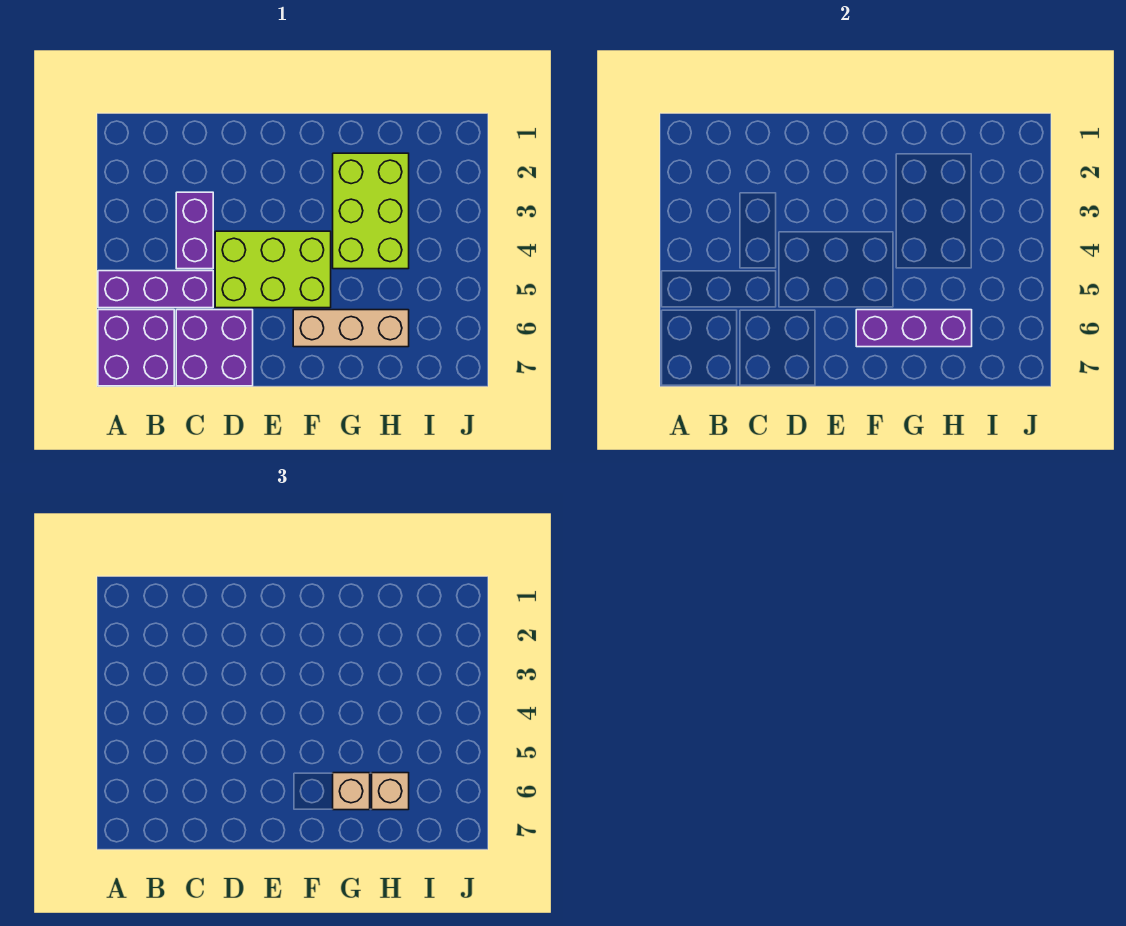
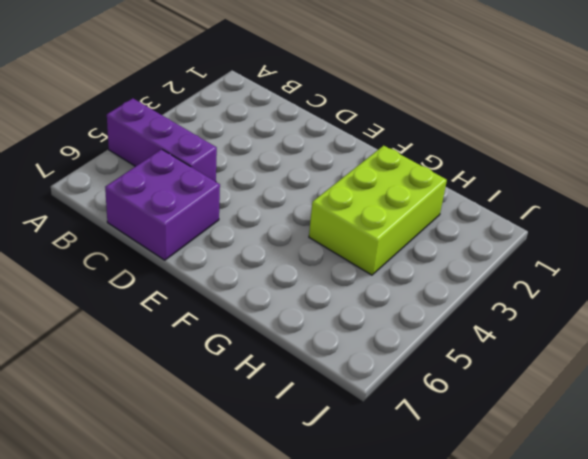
none -> purple brick A6:B7 level 1
none -> purple brick C3:C4 level 1

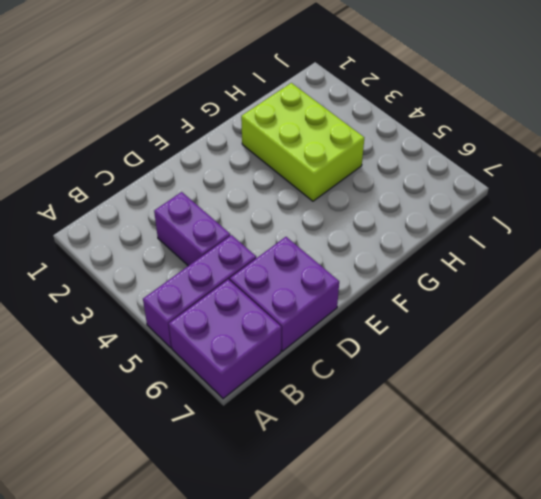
none -> lime brick D4:F5 level 1
none -> tan brick F6:H6 level 1

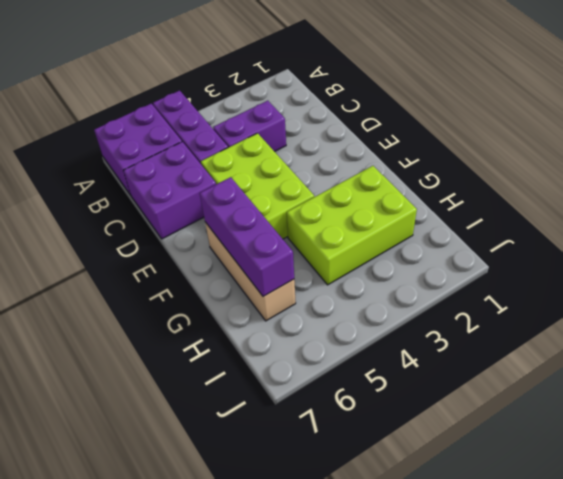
none -> tan brick G6 level 3
none -> tan brick H6 level 3

